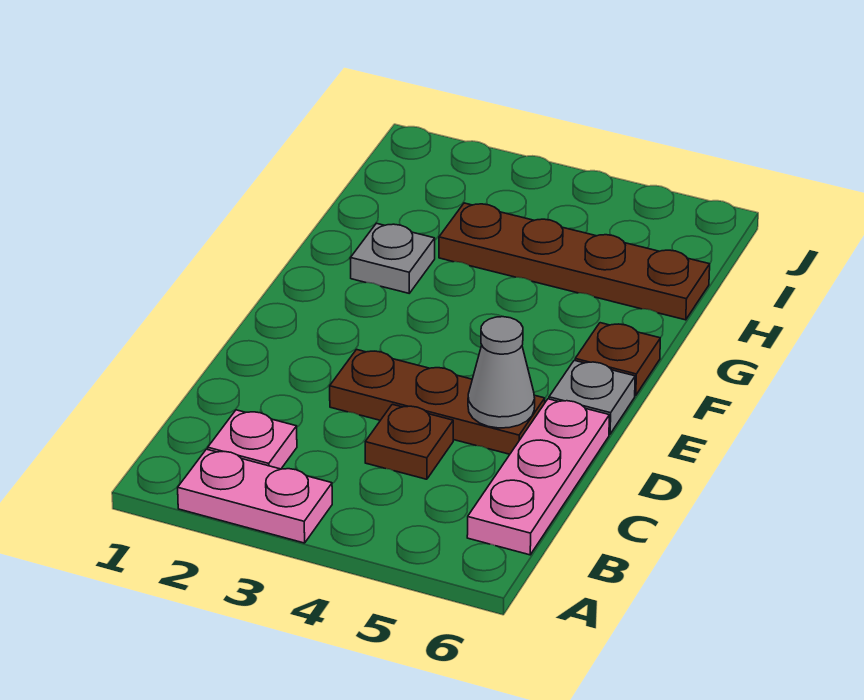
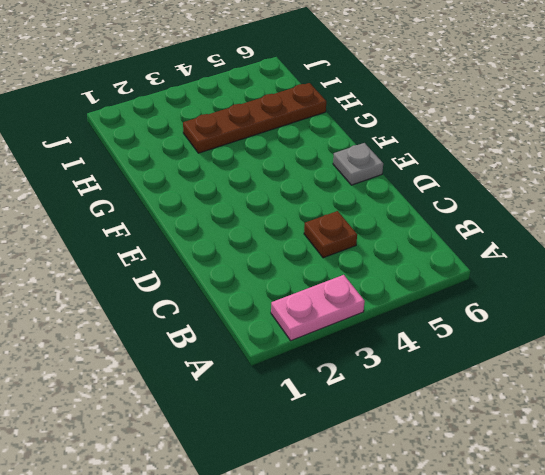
none -> pink plate B2 level 1
none -> pink plate B6:D6 level 1

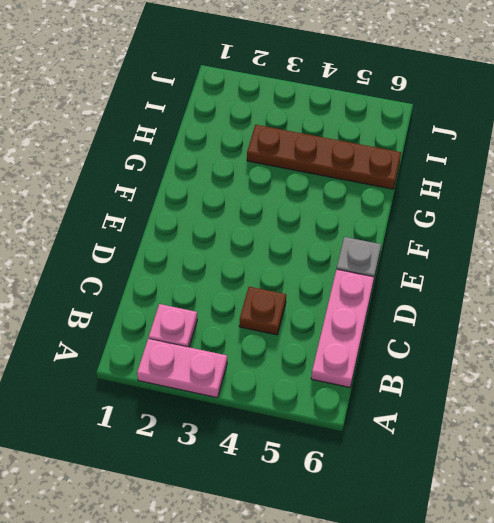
none -> brown plate D3:D5 level 1
none -> brown plate F6 level 1

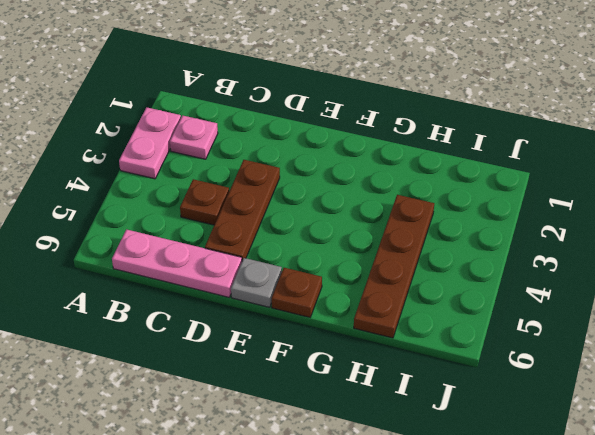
none -> grey plate G2 level 1
none -> grey cone D5 level 2

